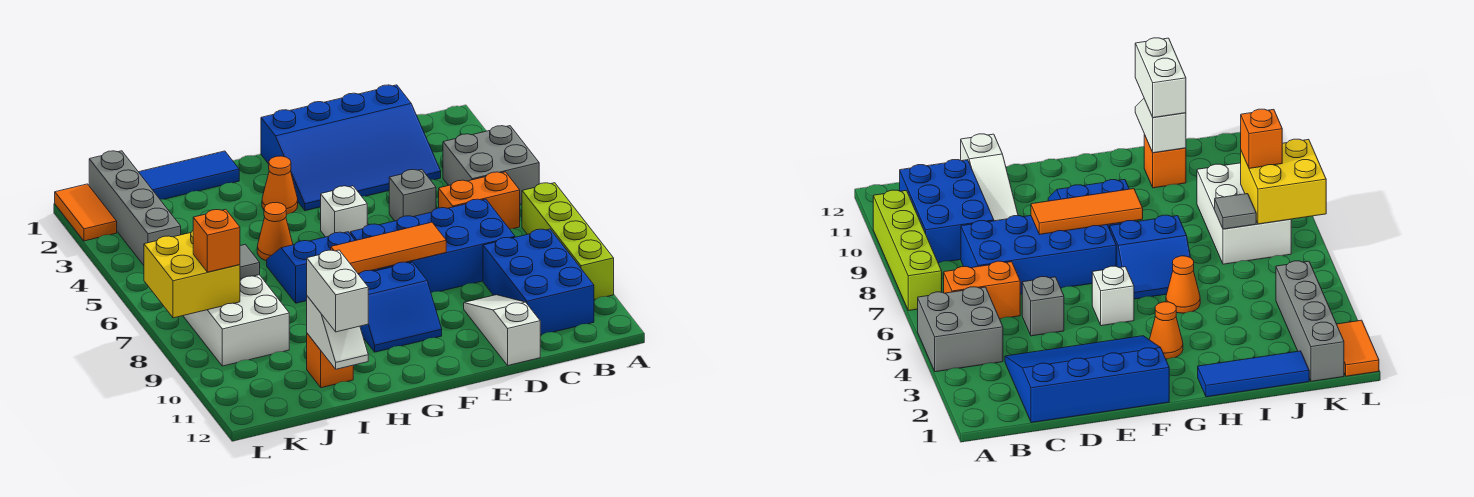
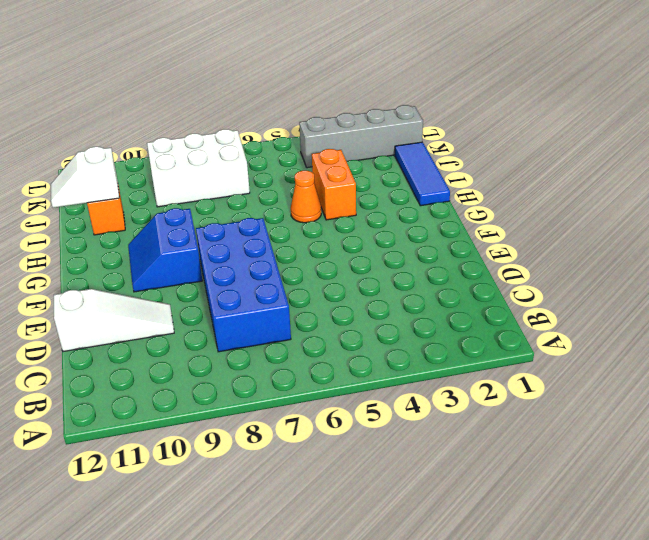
orange brick H4:I4 level 1 -> orange brick B6:C6 level 1
none -> grey brick A4:B5 level 1
none -> lime brick A7:A10 level 1
none -> blue brick B9:C11 level 1

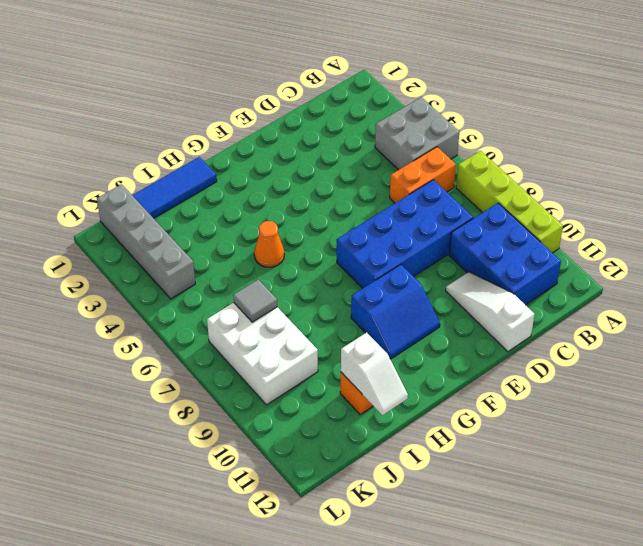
none -> blue slope C1:F3 level 1 top 1
none -> grey brick D5 level 1
none -> white brick F5 level 1

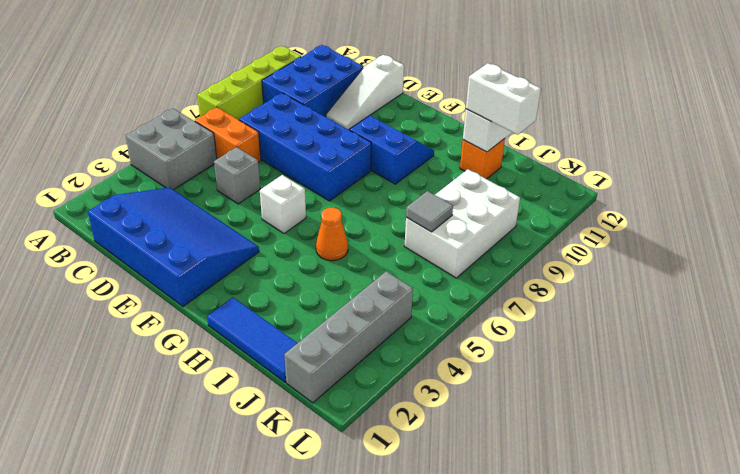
white brick I11:J11 level 3 -> white brick I11:I12 level 3
none -> orange cone G3 level 1
none -> blue slope G6:H7 level 1 top 7
none -> orange tile L1:L2 level 1

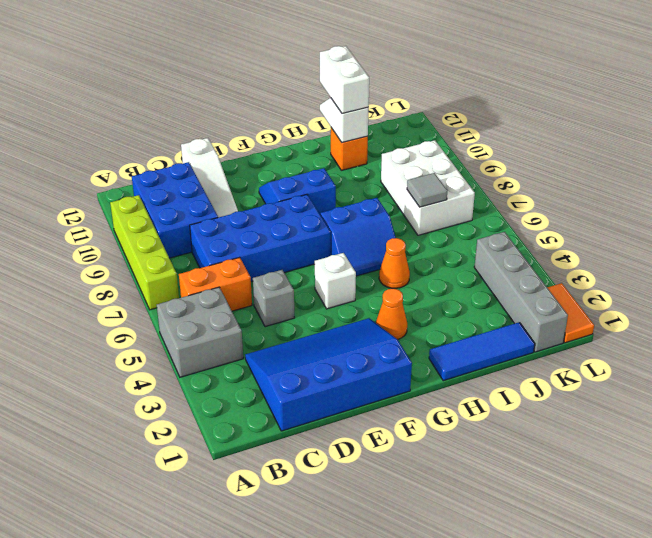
none -> orange tile E8:G8 level 2
none -> yellow brick K7:L8 level 2
none -> orange brick K8 level 3

